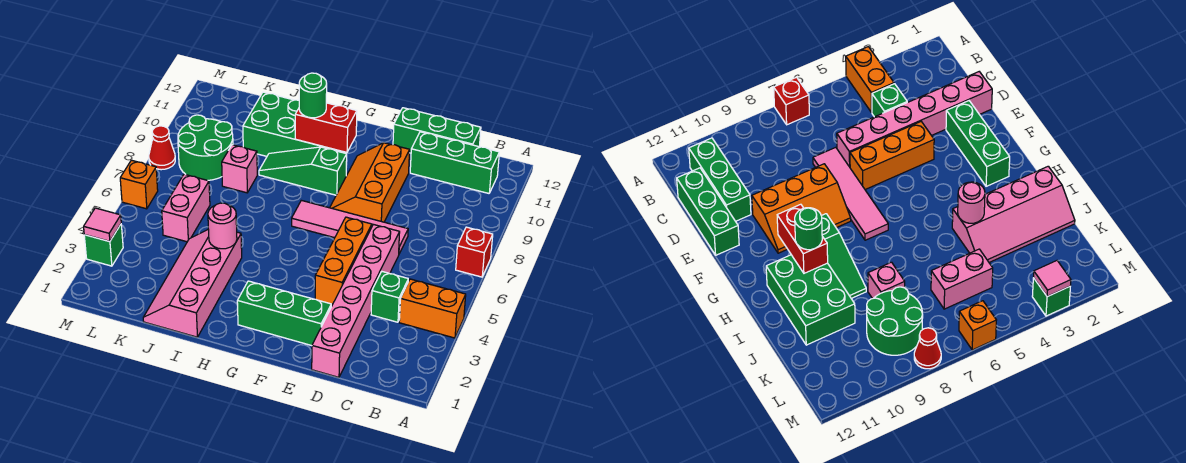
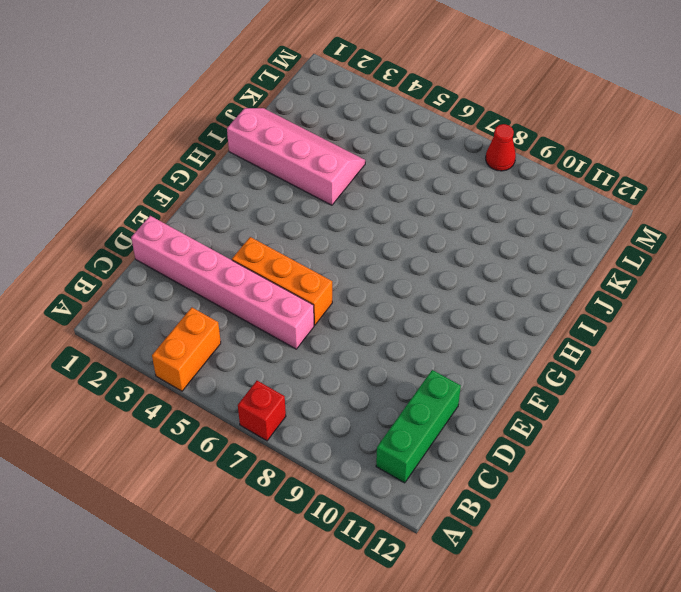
none -> green brick C4 level 1
none -> green brick C12:E12 level 1
none -> pink tile D7:G7 level 1

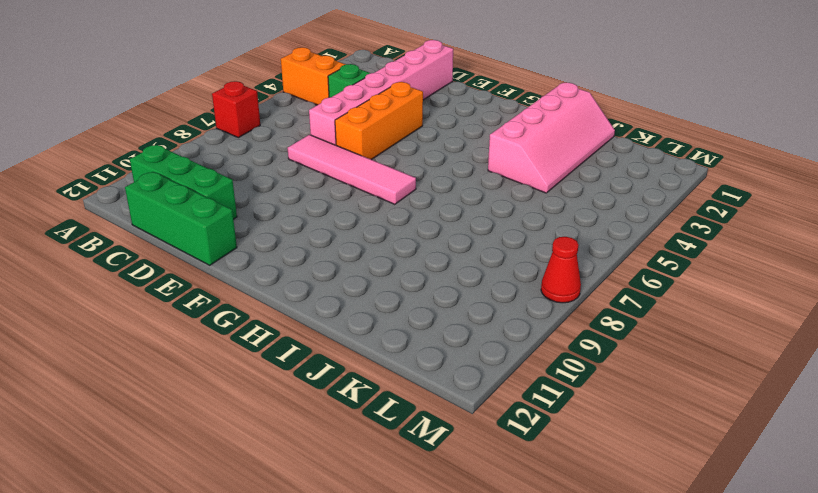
none -> green brick E2:G2 level 1
none -> orange slope E8:F10 level 1 top E
none -> green slope G9:I9 level 1 top G

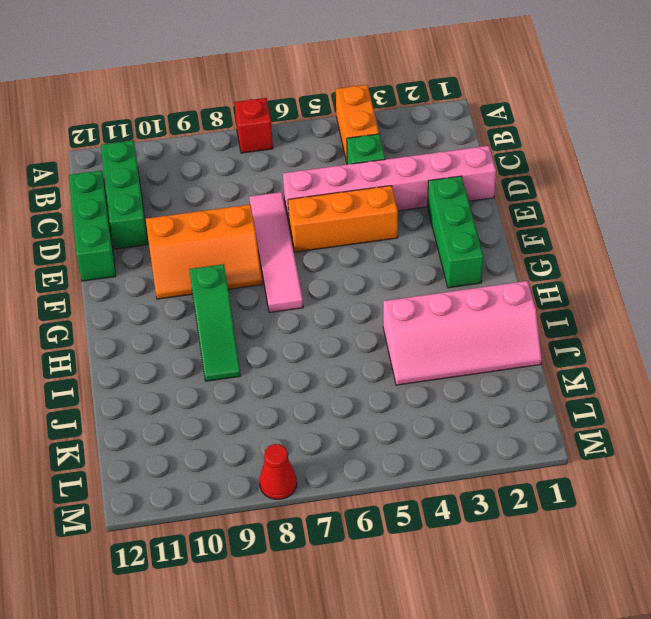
none -> green brick H10:J11 level 1
none -> pink brick J8 level 1
none -> pink brick K5:K6 level 1

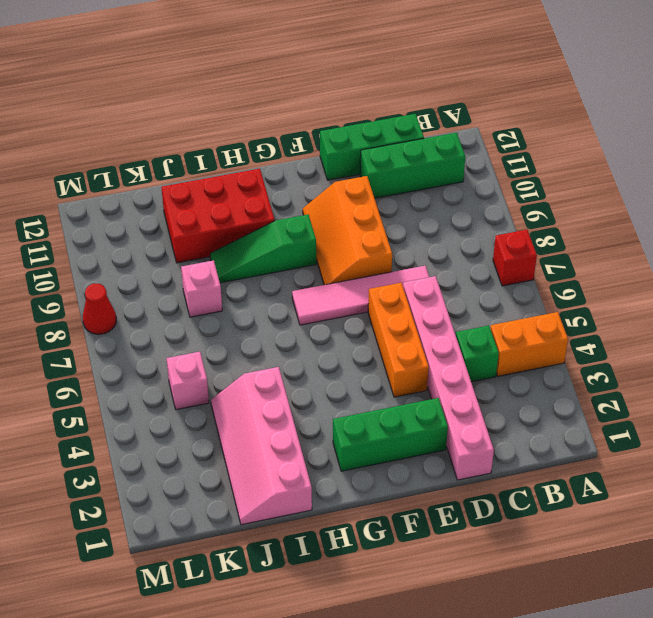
red brick H10:J11 level 1 -> green brick H10:J11 level 1
pink brick K5 level 1 -> pink brick K5:K6 level 1
none -> green round brick K8:L9 level 1
none -> green brick M3 level 1
none -> orange brick M6 level 1

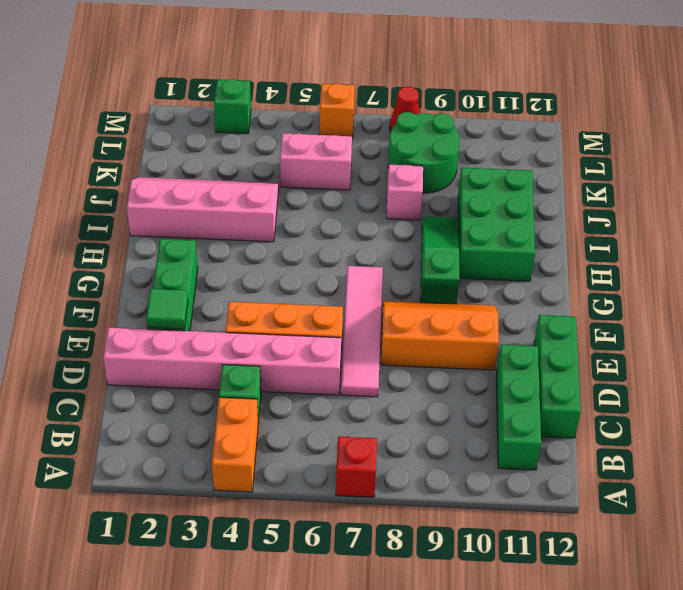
green tile E2 level 2 -> none
none -> red brick G10:H10 level 2
none -> pink round brick I4 level 2
none -> pink tile M3 level 2

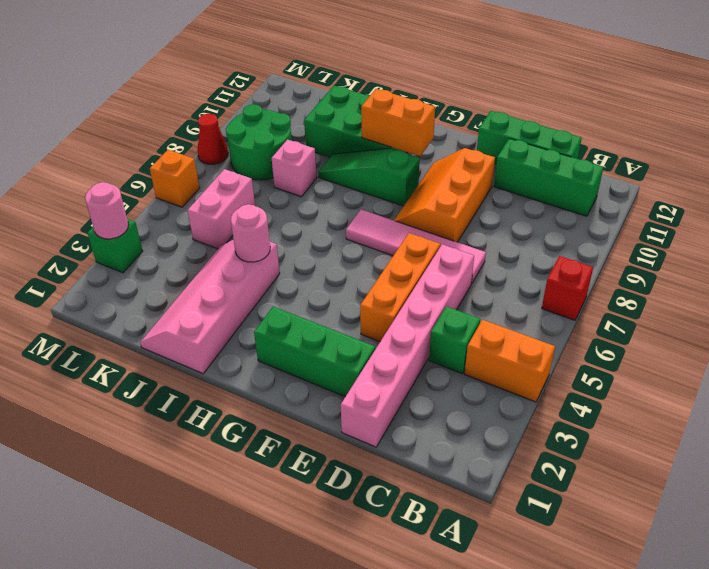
orange brick G10:H10 level 2 -> red brick G10:H10 level 2
pink round brick M3 level 2 -> pink tile M3 level 2
none -> green round brick H10 level 3

